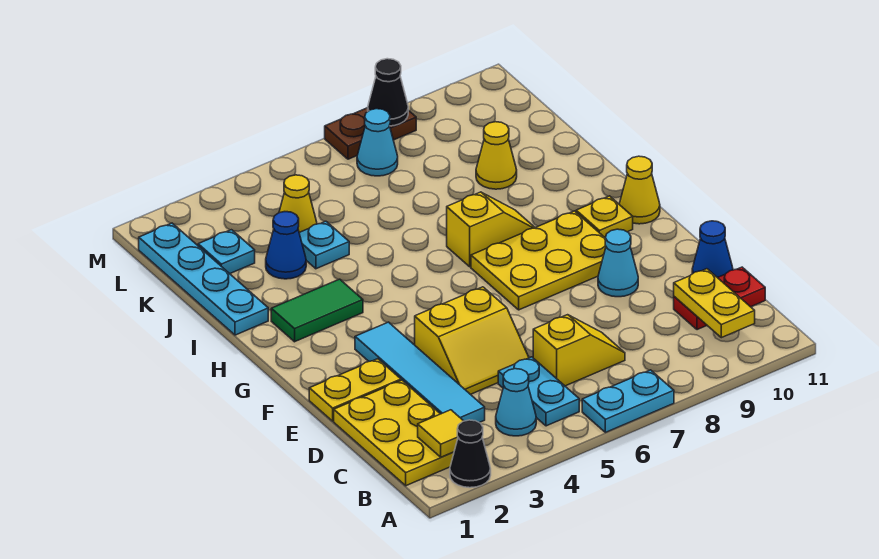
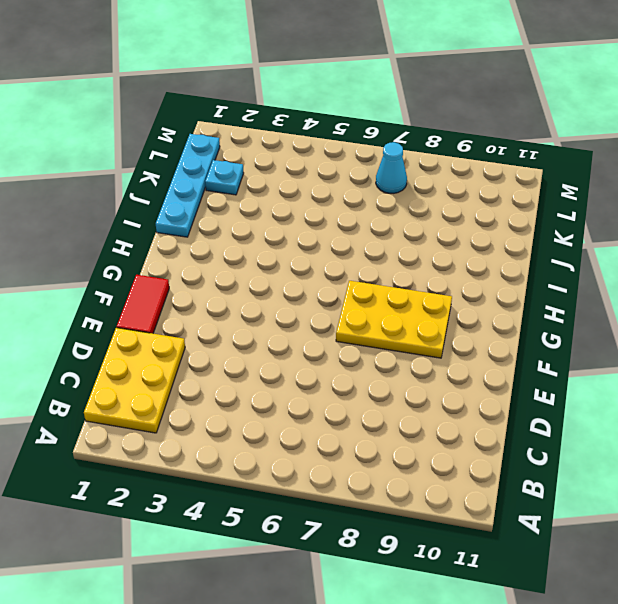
red tile E1:F1 level 1 -> yellow plate E1:E2 level 1
none -> black cone A2 level 1
none -> cyan plate A6:A7 level 1
none -> cyan cone B4 level 1

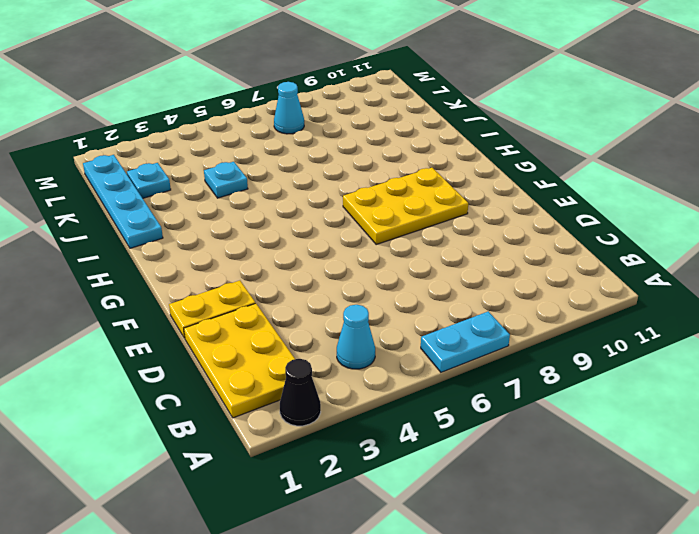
none -> cyan plate B5:C5 level 1
none -> cyan tile C3:F3 level 1
none -> yellow slope C6:C7 level 1 top 6

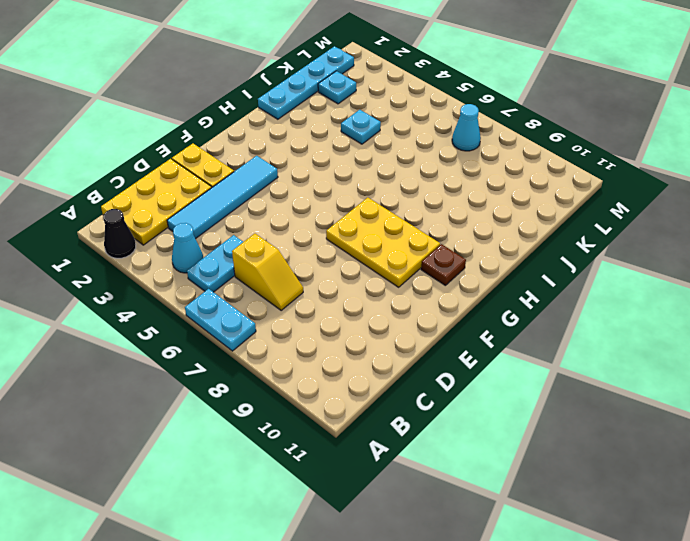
brown plate G10 level 1 -> yellow plate G10 level 1
none -> red plate C10:C11 level 1
none -> yellow slope D4:E5 level 1 top E
none -> blue cone D11 level 1

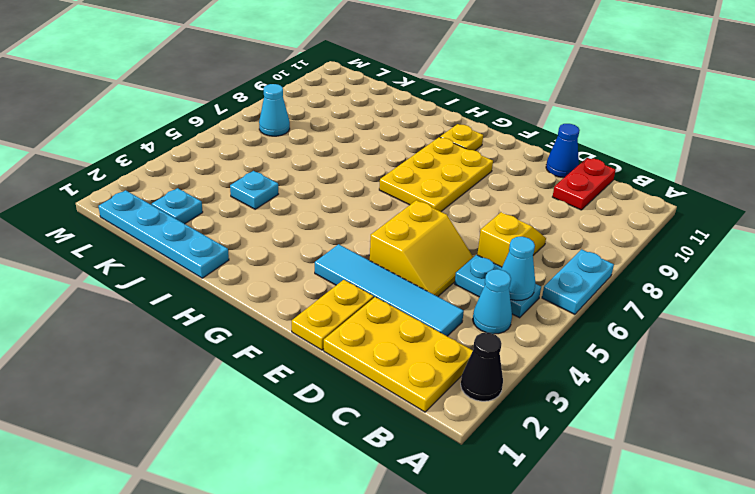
cyan cone B5 level 2 -> cyan cone E9 level 1
none -> yellow cone G11 level 1
none -> green tile H2:H3 level 1
none -> yellow slope H7:H8 level 1 top 7

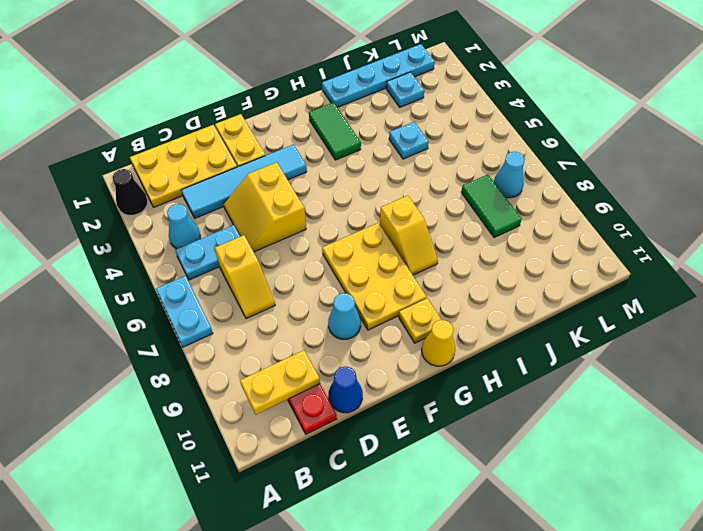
green tile K7:K8 level 1 -> none
none -> blue cone J3 level 1
none -> yellow cone J9 level 1
none -> yellow cone K4 level 1

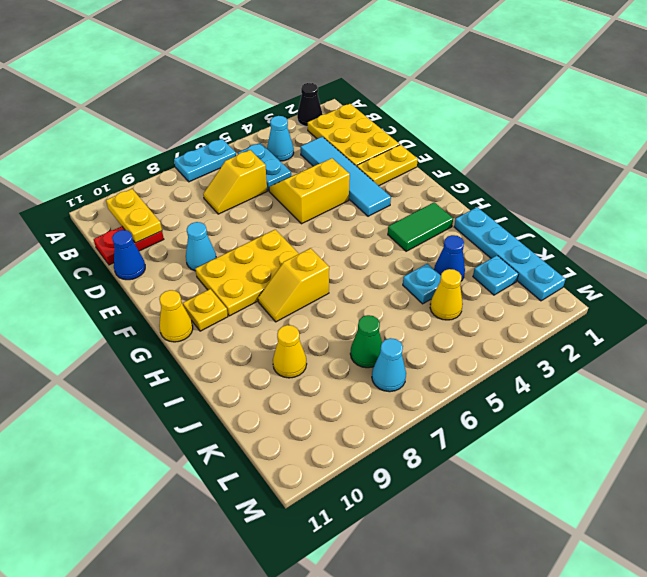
green cone K7 level 1 -> none
none -> brown plate M7:M8 level 1
none -> yellow tile B2 level 2
none -> black cone M8 level 2

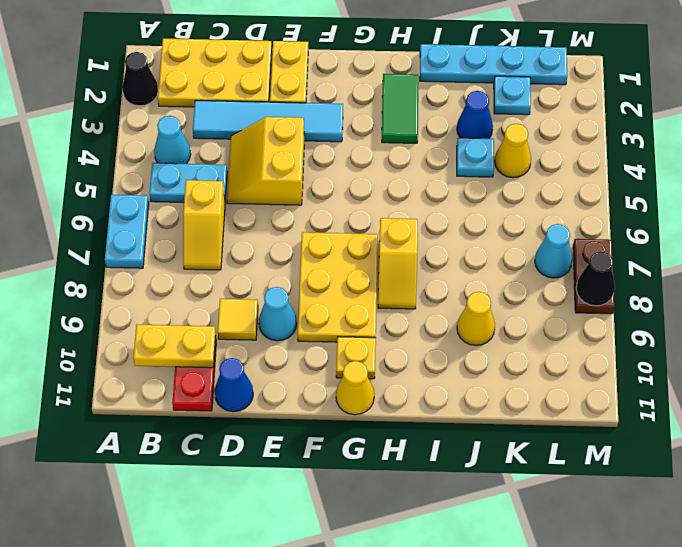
yellow tile D9 level 1 -> yellow tile B2 level 2

